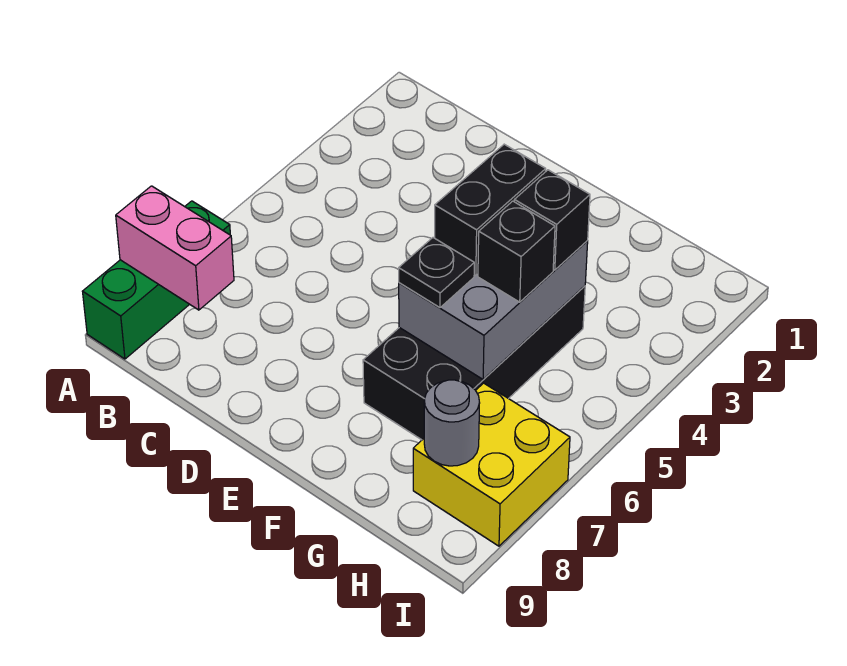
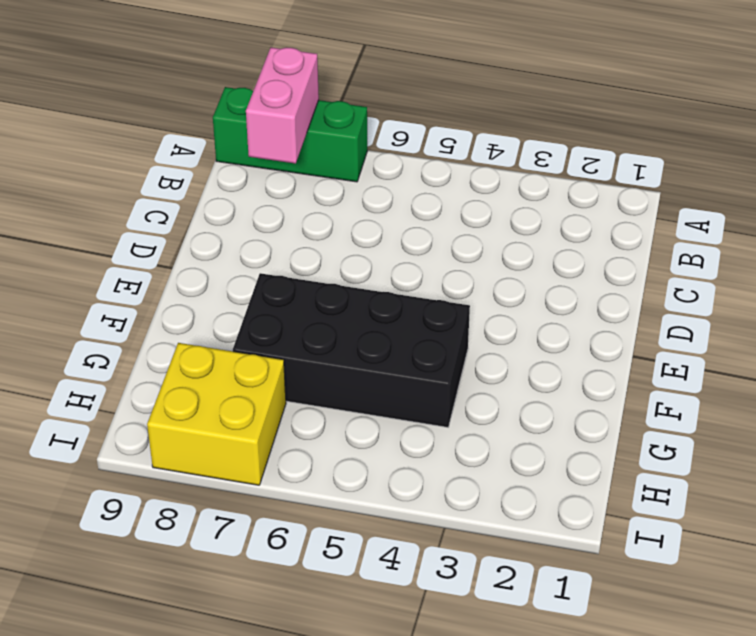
none -> grey brick F4:G6 level 2
none -> grey round brick H8 level 2

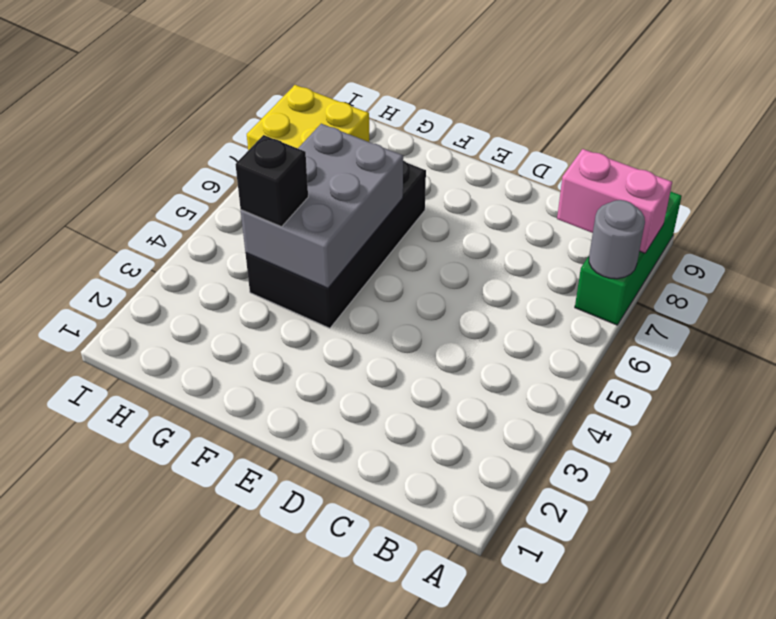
grey round brick A7 level 2 -> grey round brick H8 level 2
none -> black brick F4:F5 level 3
none -> black plate F6 level 3

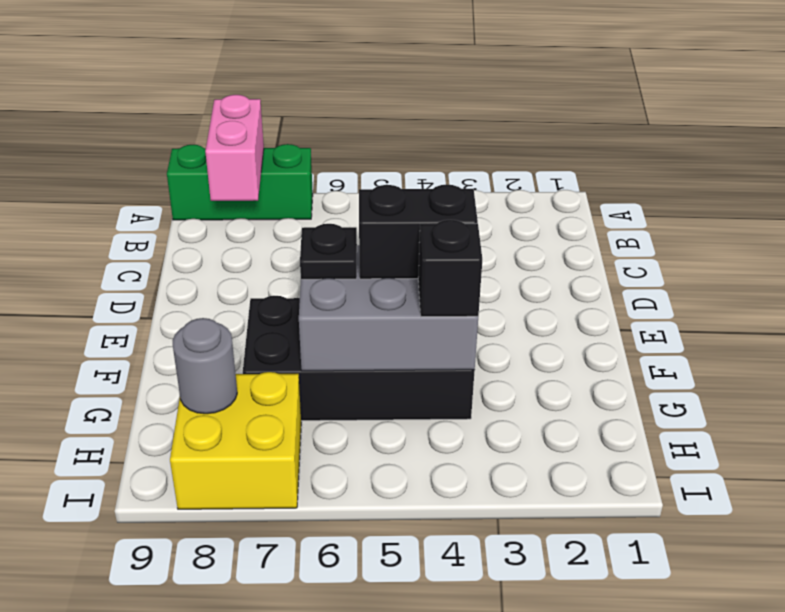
none -> black brick G5 level 3

